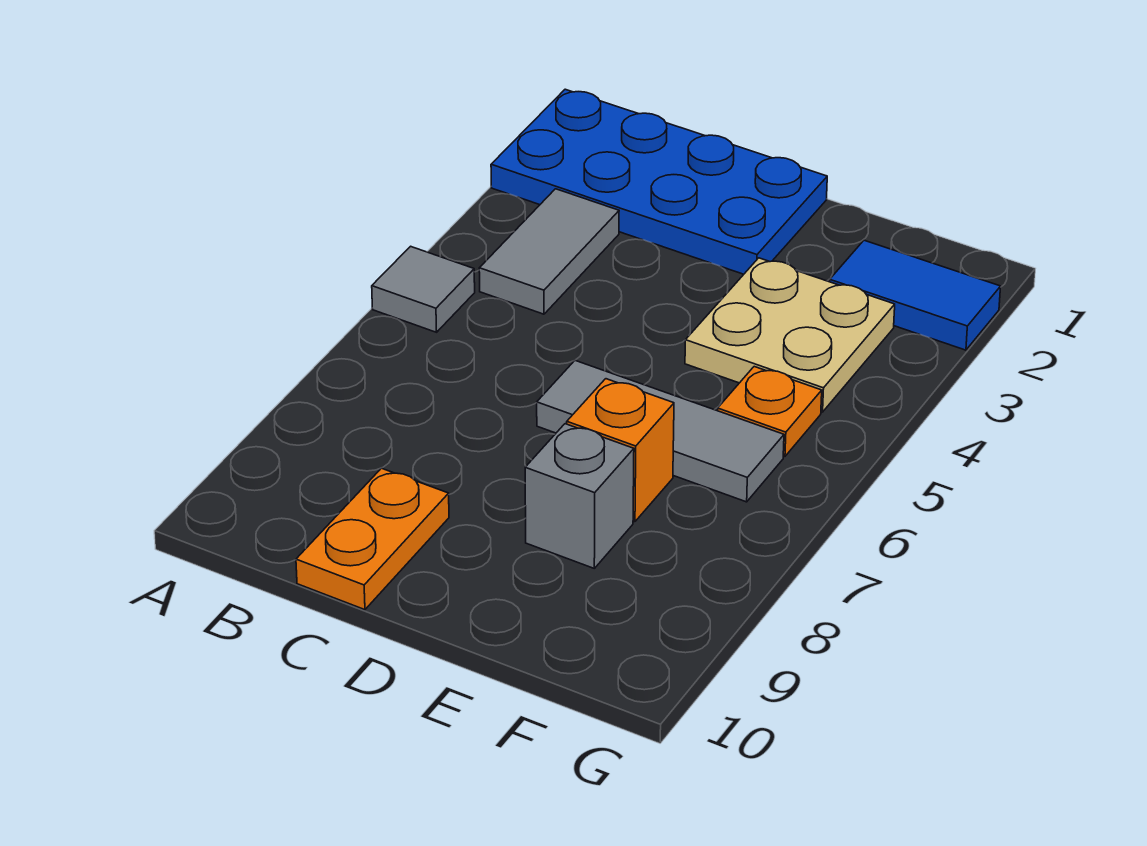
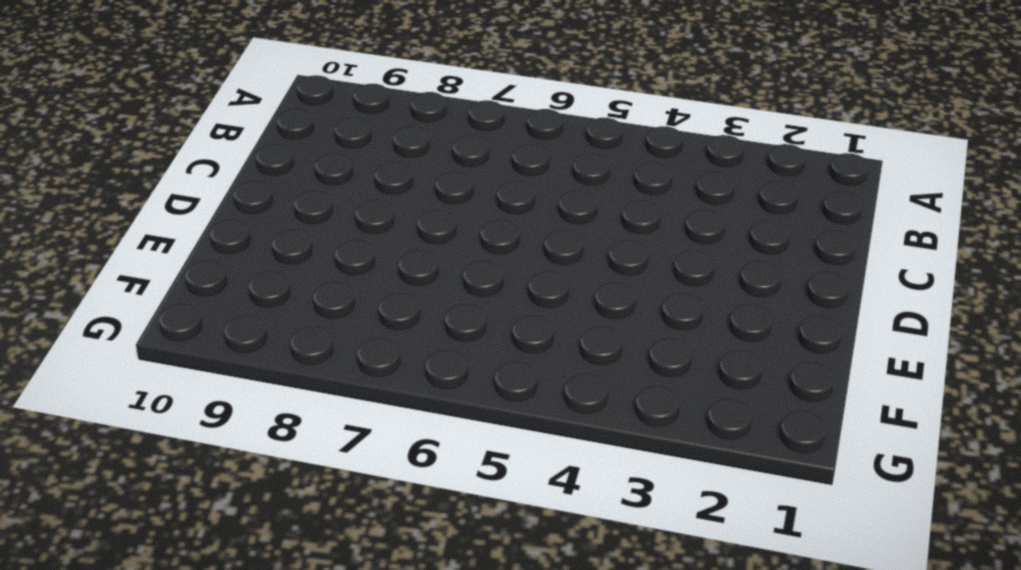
none -> blue plate A1:D2 level 1
none -> grey tile A5 level 1

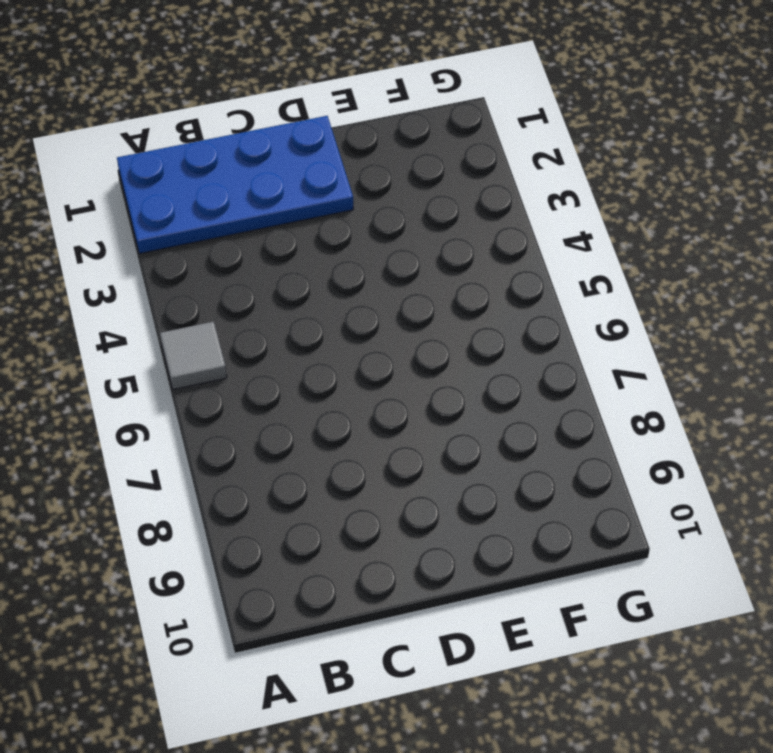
none -> grey tile B3:B4 level 1
none -> orange plate C9:C10 level 1

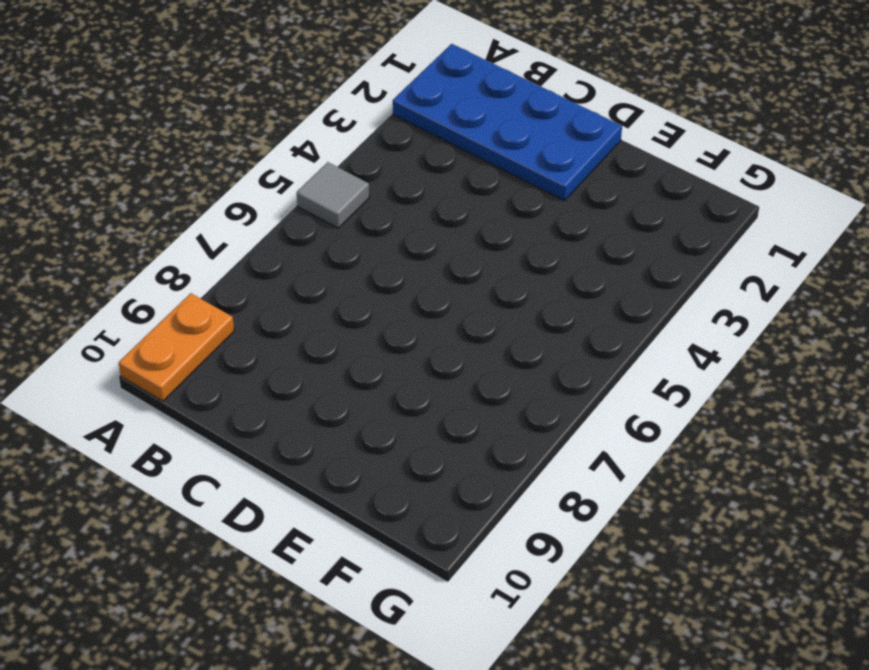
orange plate A9:A10 level 1 -> orange plate C9:C10 level 1
none -> grey tile B3:B4 level 1
none -> grey tile D6:F6 level 1

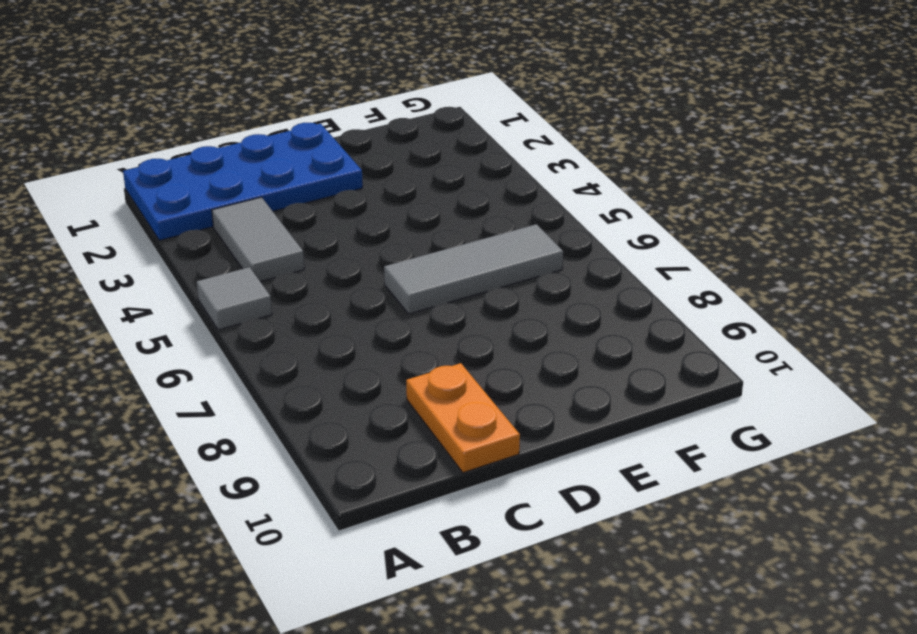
none -> tan plate E3:F4 level 1
none -> orange brick E7 level 1

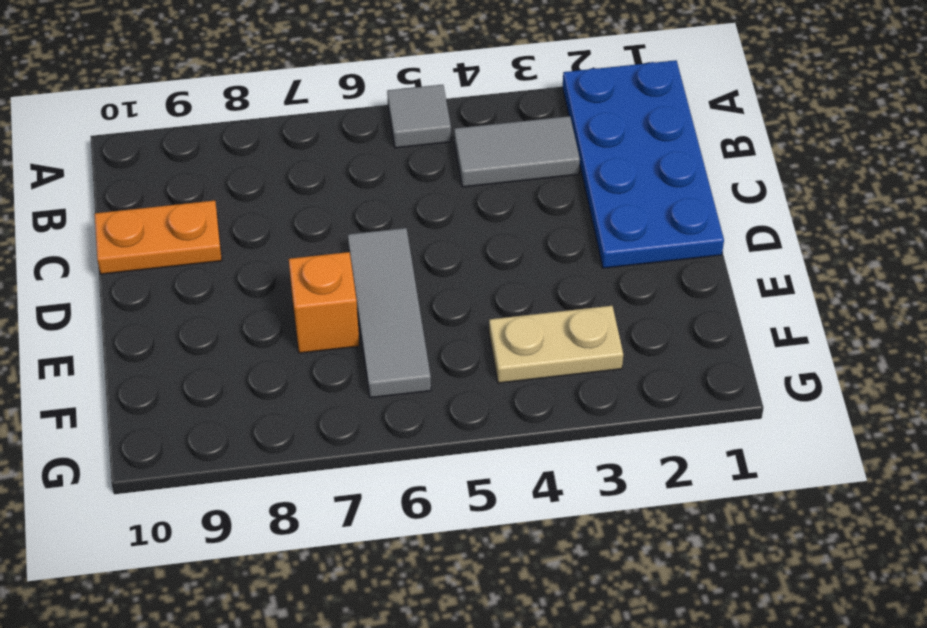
tan plate F3:F4 level 1 -> tan plate E3:F4 level 1
none -> grey brick E8 level 1
none -> blue tile F2:G2 level 1

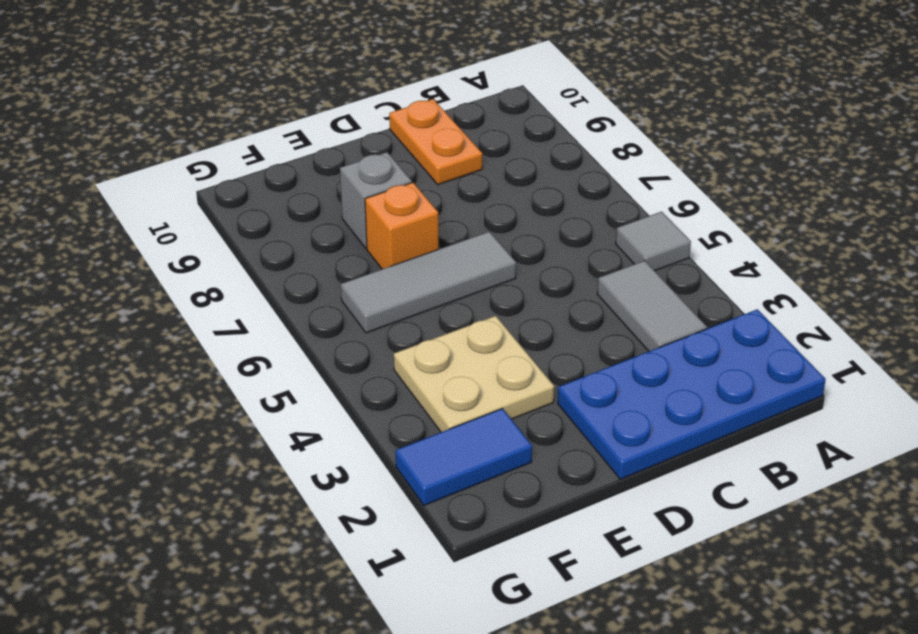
none -> orange plate F5 level 1

